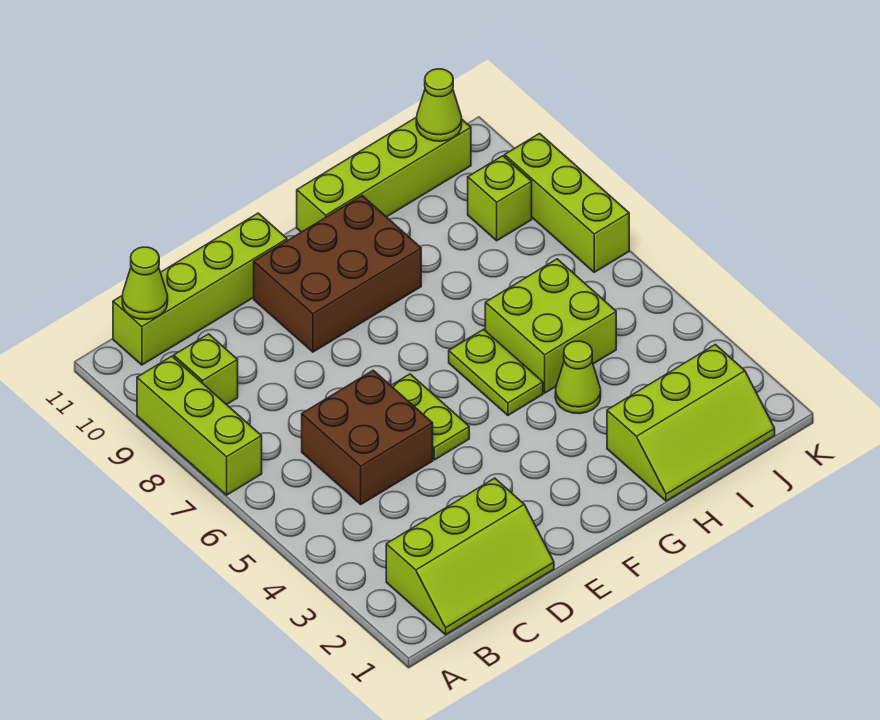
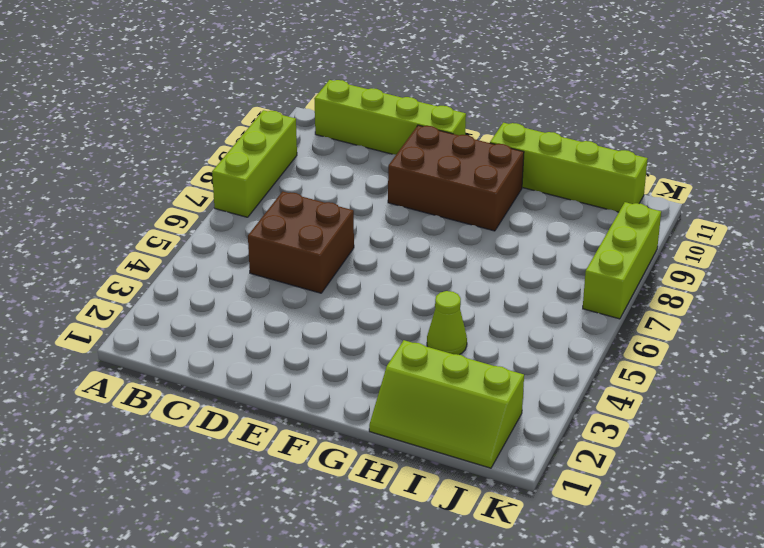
none -> lime slope B1:D2 level 1 top 2
none -> lime brick B9 level 1
none -> lime plate E5:E6 level 1

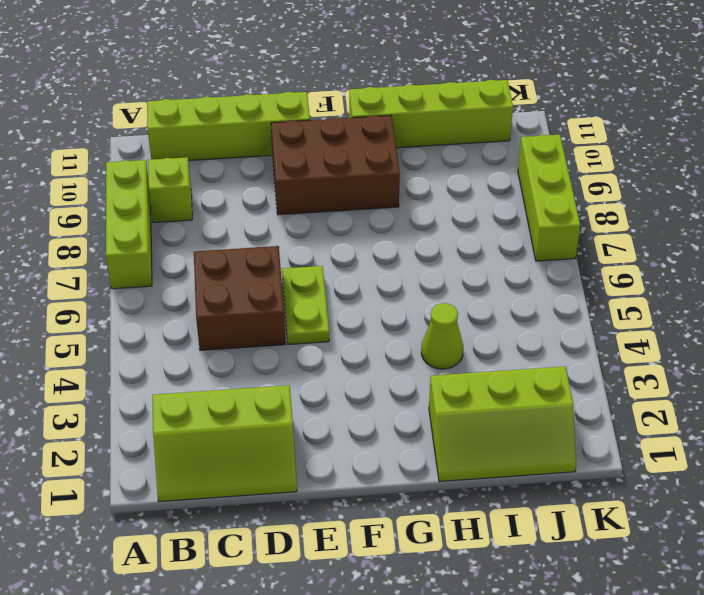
none -> lime plate G5:G6 level 1
none -> lime brick H5:I6 level 1
none -> lime brick J9 level 1

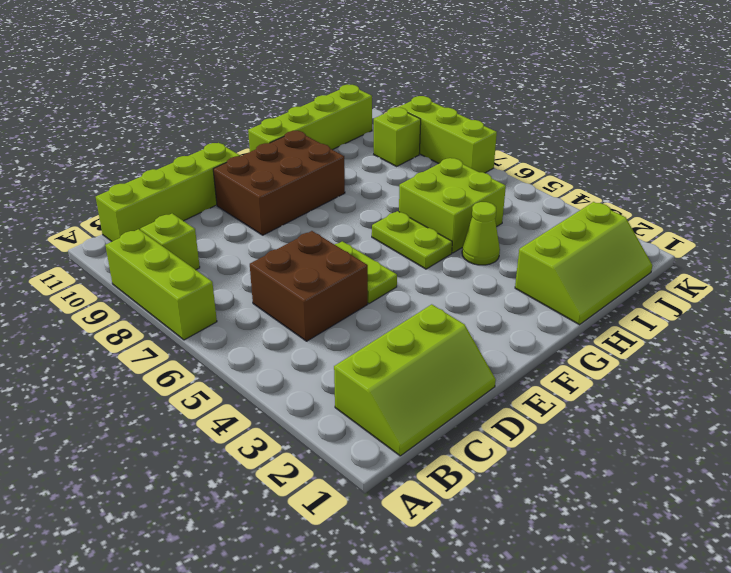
none -> lime cone B11 level 2
none -> lime cone J11 level 2

